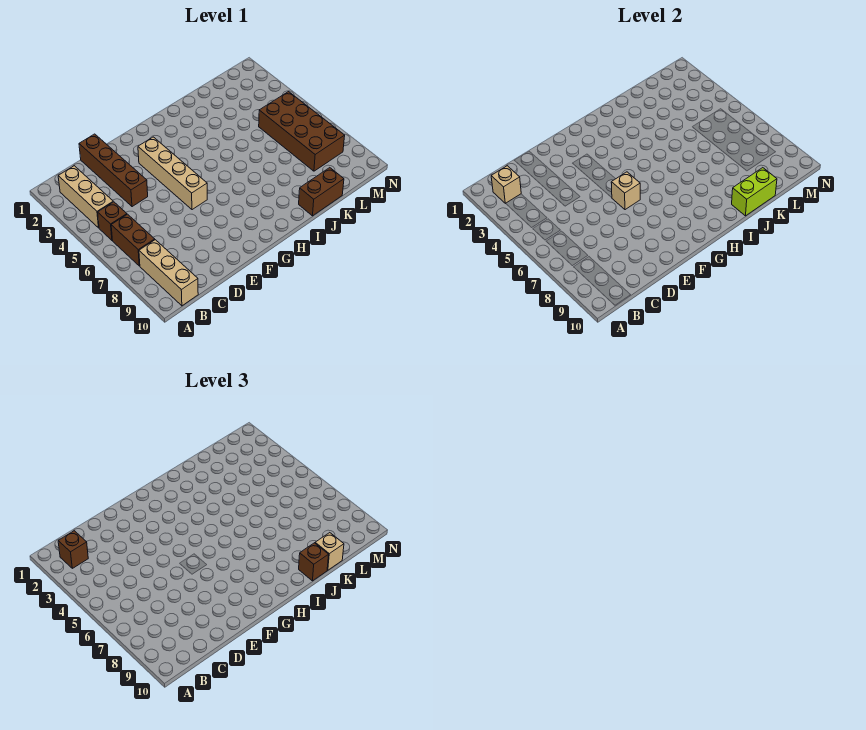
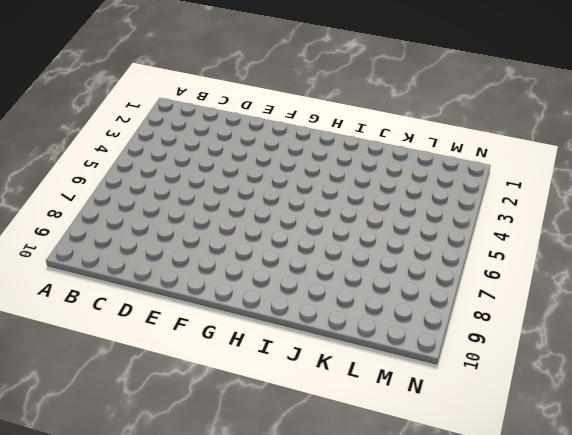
none -> tan brick B2:B4 level 1
none -> brown brick B5 level 1
none -> brown brick B6:B7 level 1

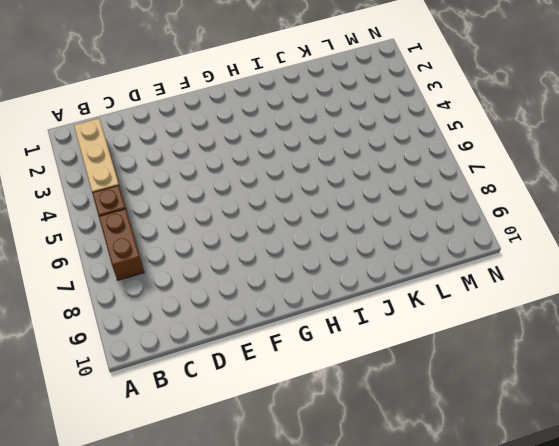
none -> tan brick B8:B10 level 1
none -> brown brick D1:D4 level 1
none -> tan brick F3:F6 level 1

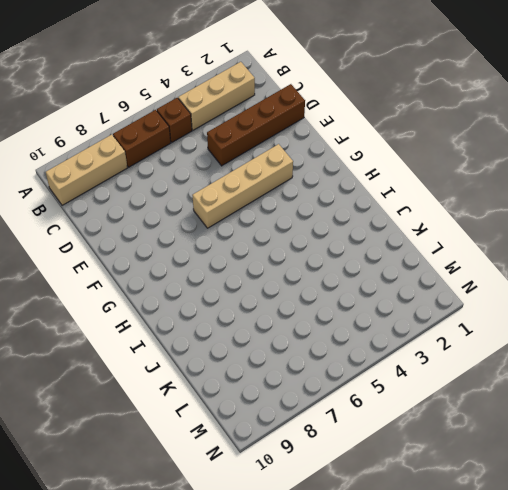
none -> brown brick J10:K10 level 1
none -> brown brick L5:M8 level 1
none -> tan brick B2 level 2

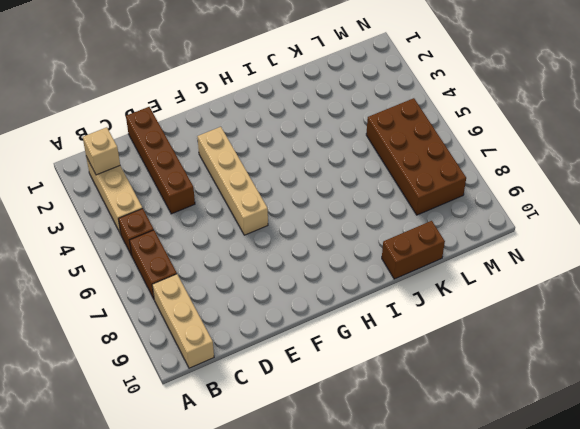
none -> tan brick F6 level 2
none -> lime brick J10:K10 level 2
none -> brown brick B2 level 3

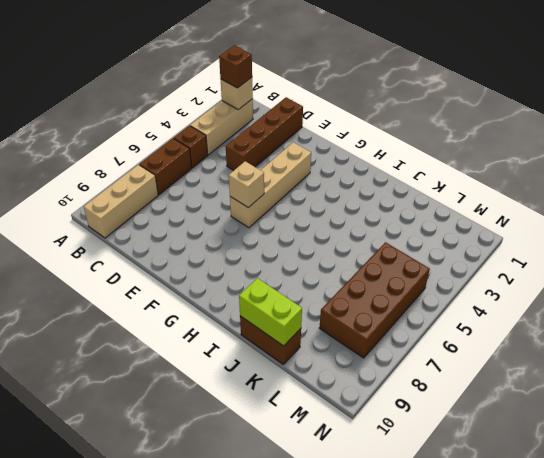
none -> brown brick J10 level 3
none -> tan brick K10 level 3

